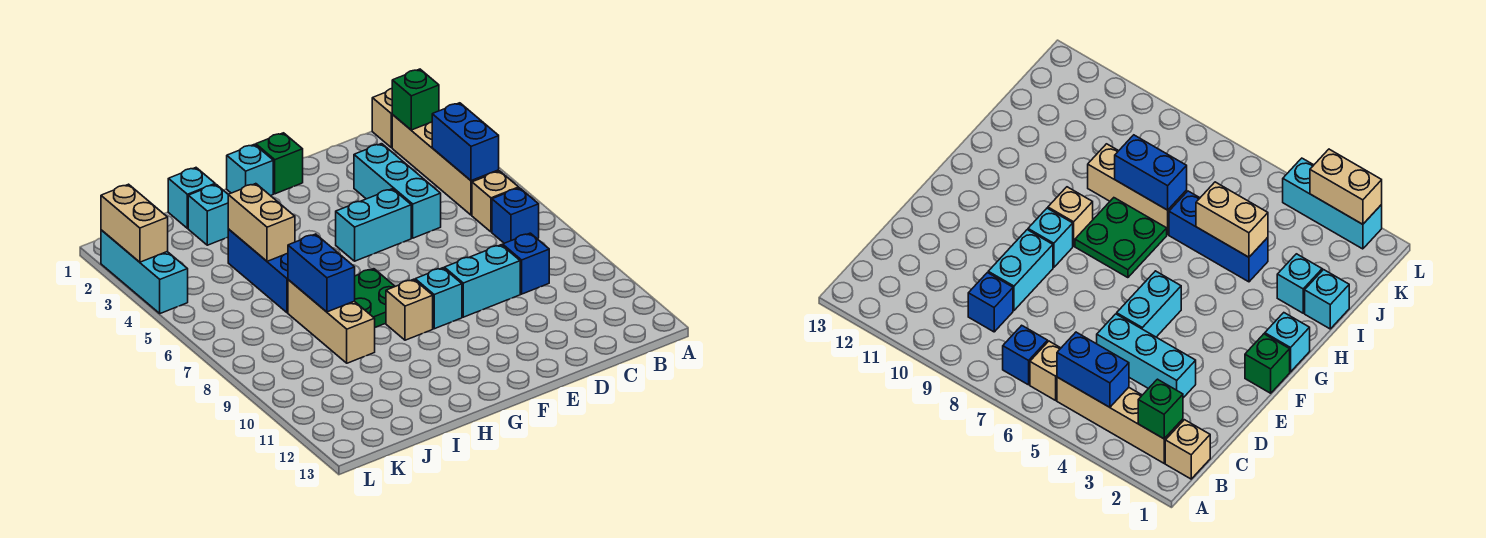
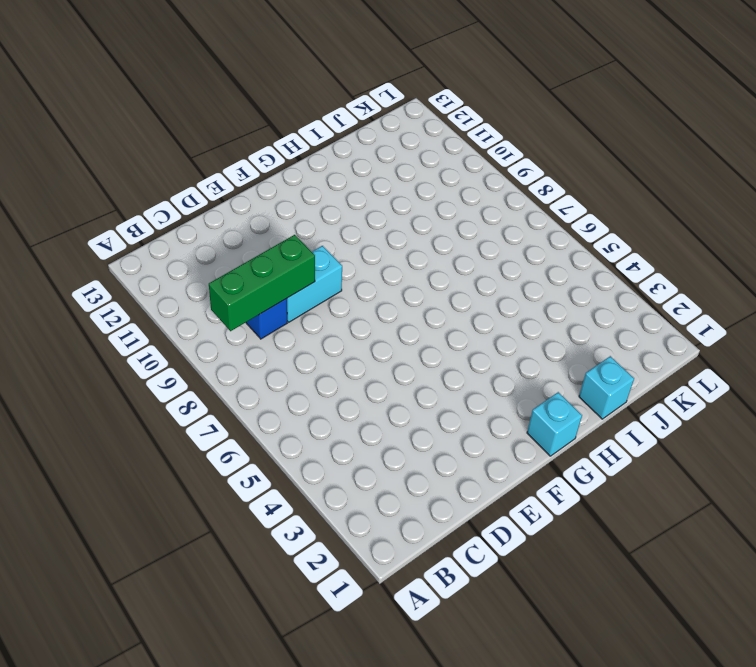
green brick B9:D9 level 2 -> none
none -> tan brick B1 level 1
none -> tan brick B2:B5 level 1
none -> tan brick B6 level 1

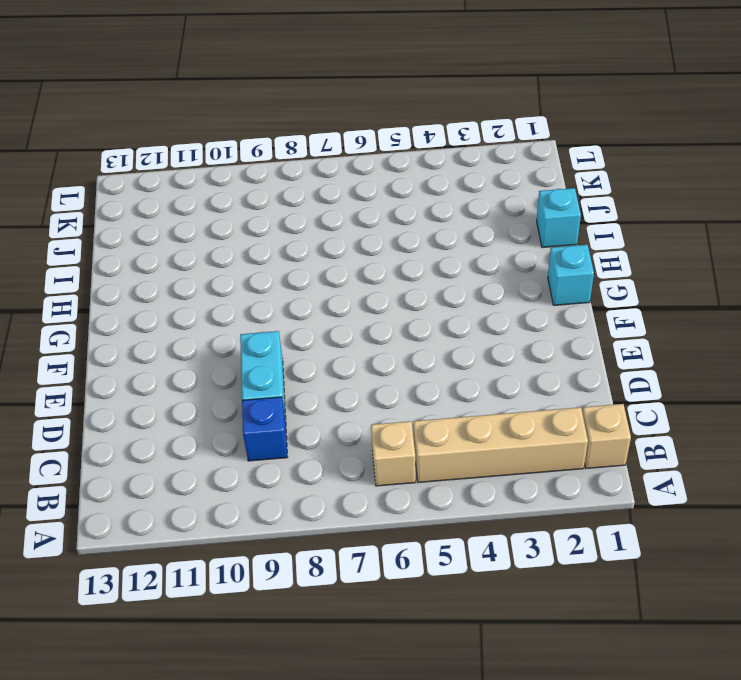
none -> blue brick B7 level 1
none -> cyan brick D3:D5 level 1
none -> cyan brick E5:F5 level 1

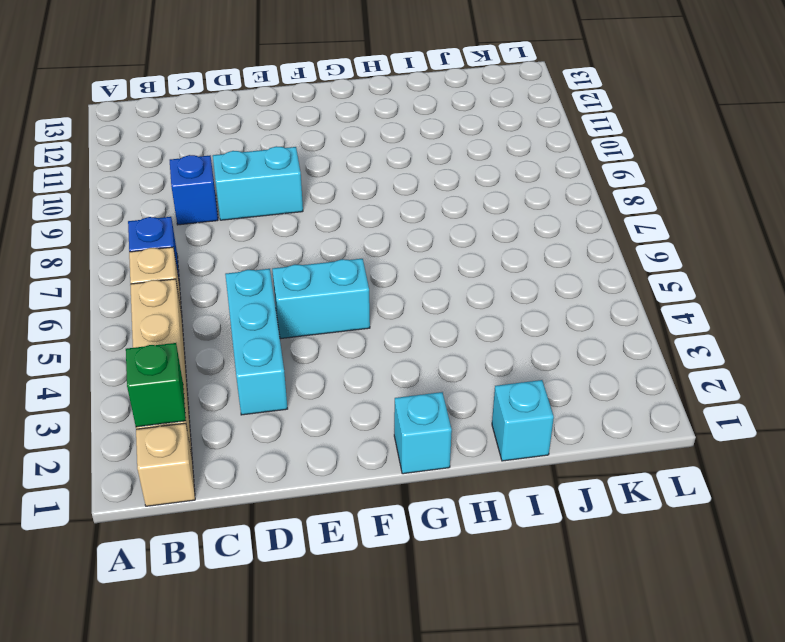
none -> green brick F1 level 1
none -> cyan brick F9 level 1
none -> green plate G7:H8 level 1

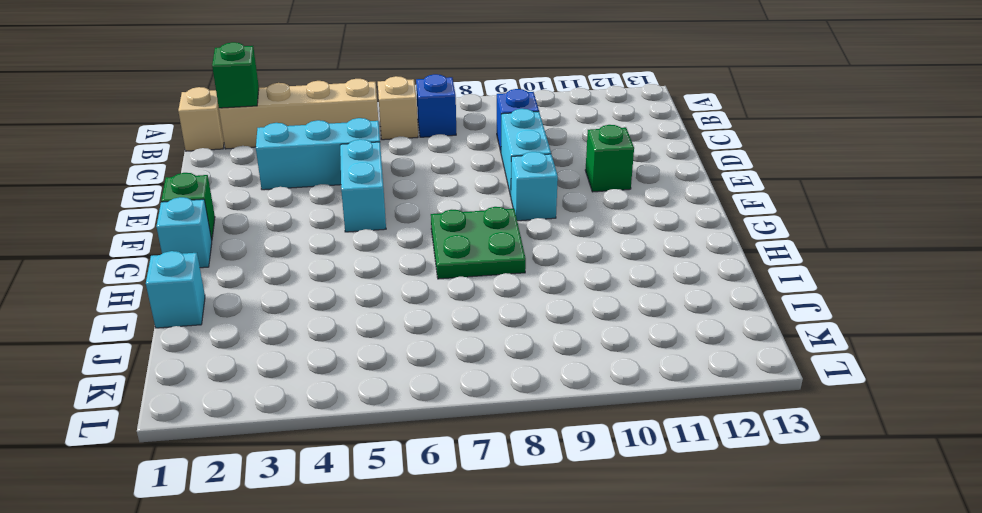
green brick E11 level 1 -> none
none -> tan brick G9 level 1
none -> cyan brick I2 level 1
none -> blue brick I4:I6 level 1

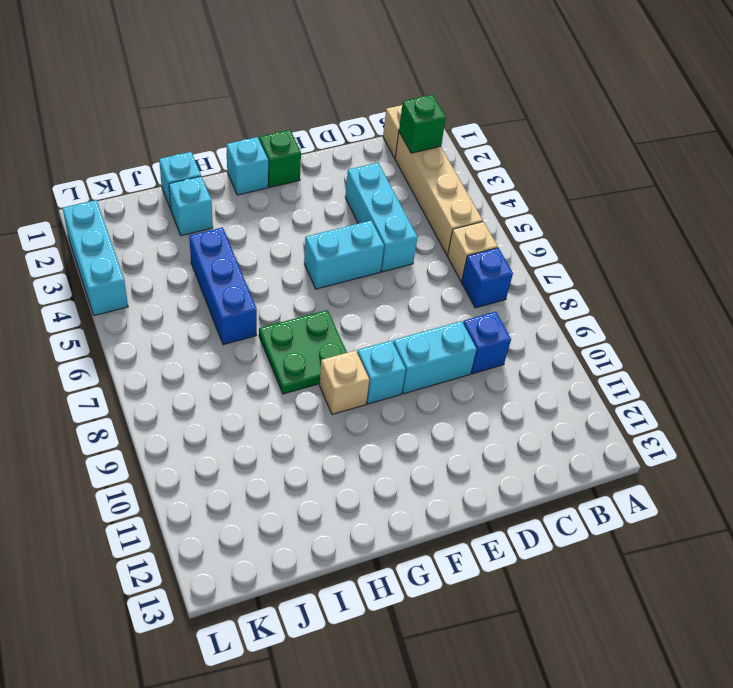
none -> tan brick I7:I9 level 1
none -> blue brick B4:B5 level 2
none -> tan brick I4:I5 level 2

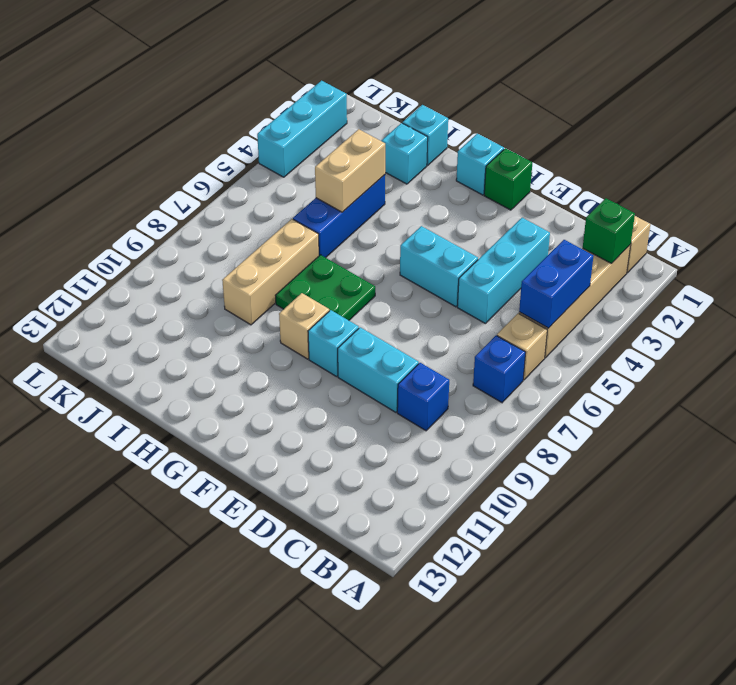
none -> blue brick I7:I8 level 2
none -> tan brick L2:L3 level 2

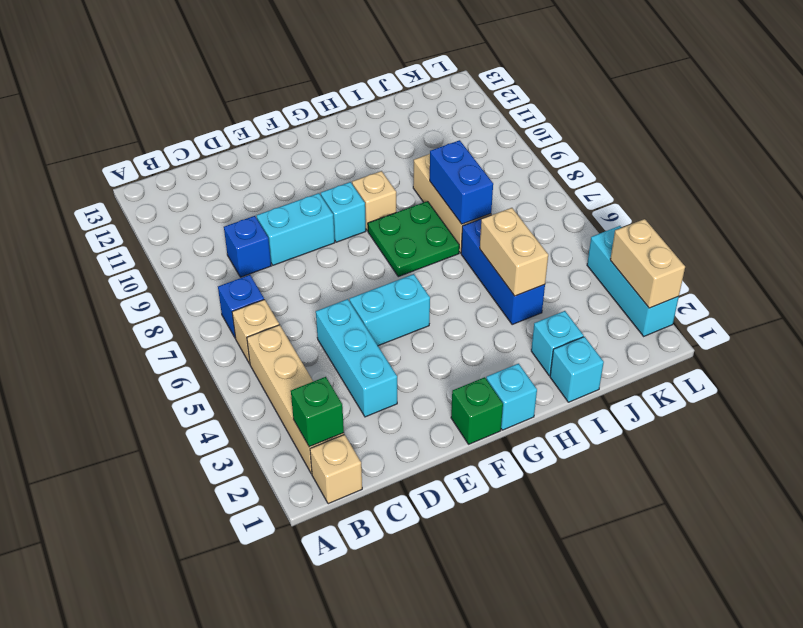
none -> blue brick B4:B5 level 2

